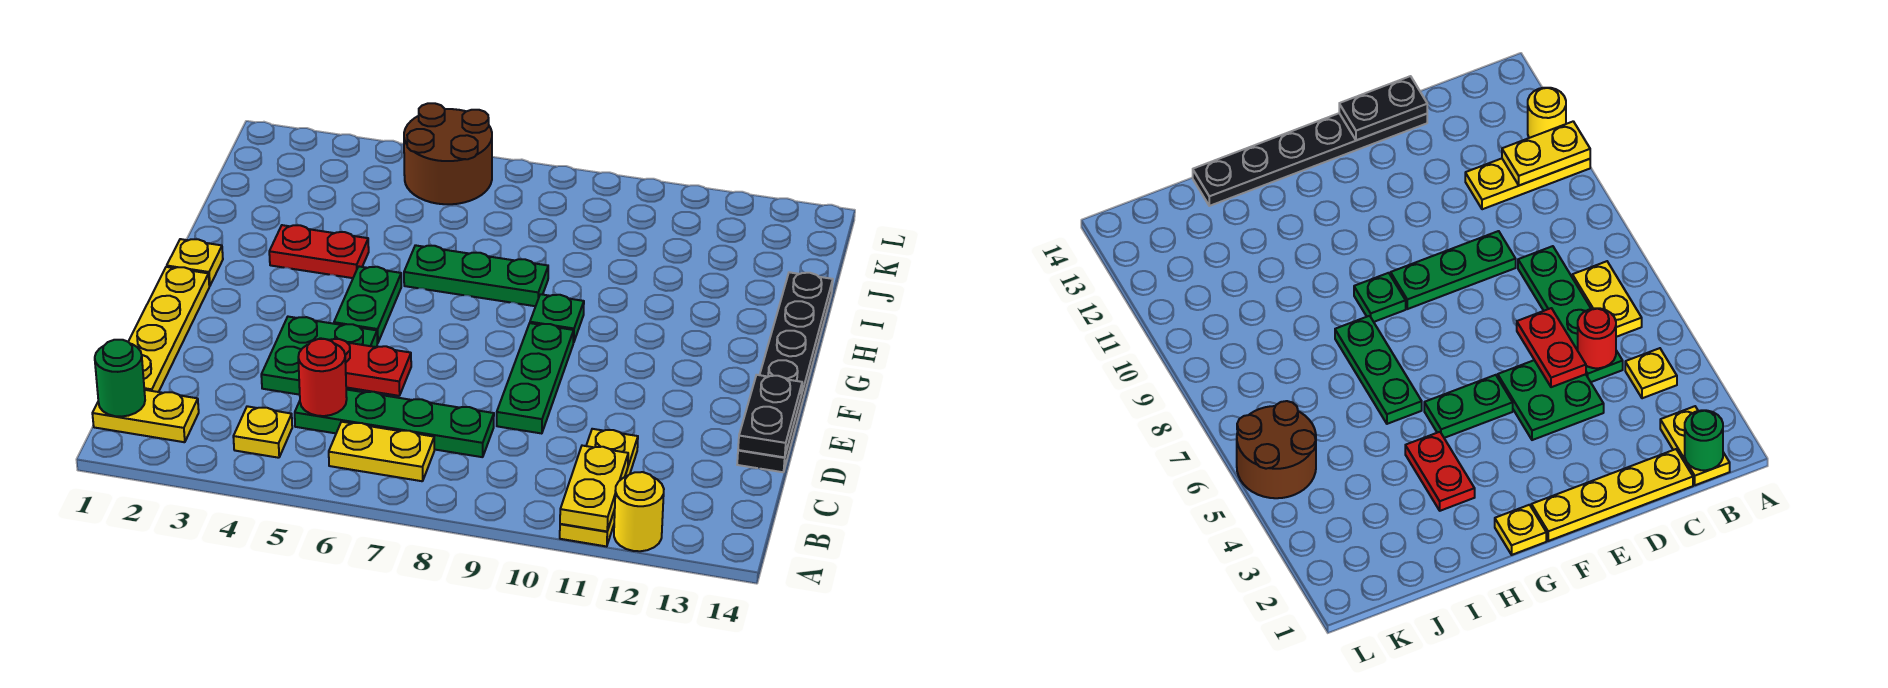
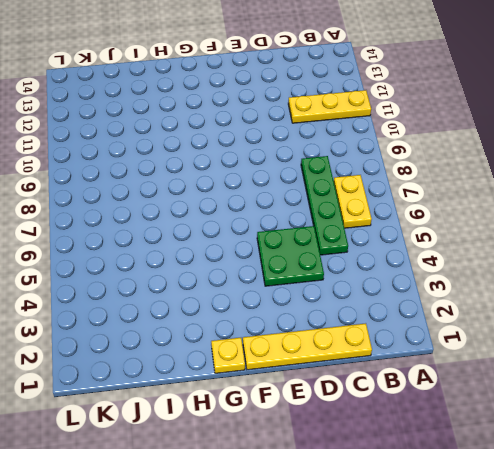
none -> yellow round brick A12 level 1
none -> yellow plate B1:B2 level 1
none -> yellow plate B4 level 1

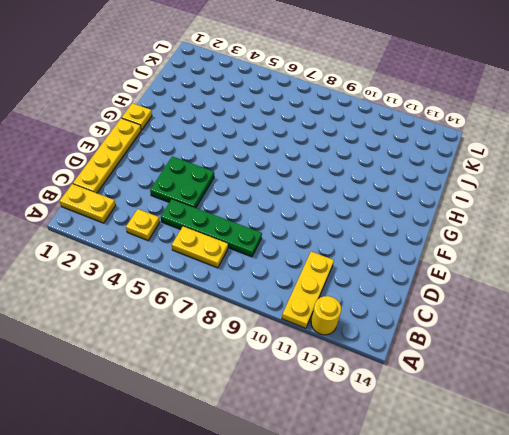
none -> green plate D9:F9 level 1
none -> black plate D14:I14 level 1
none -> green plate F5:G5 level 1

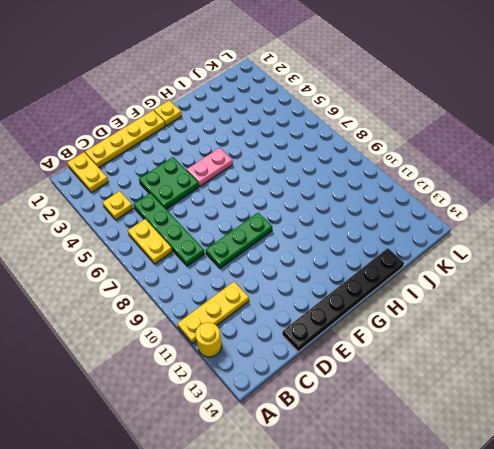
pink plate F5:G5 level 1 -> green plate F5:G5 level 1
none -> green plate G9 level 1
none -> red plate H3:H4 level 1
none -> green plate H6:H8 level 1

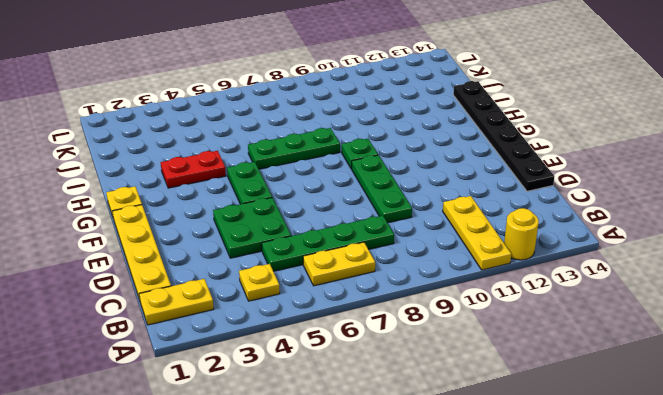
none -> brown round brick K5:L6 level 1
none -> yellow plate A11:B11 level 2
none -> green round brick B1 level 2

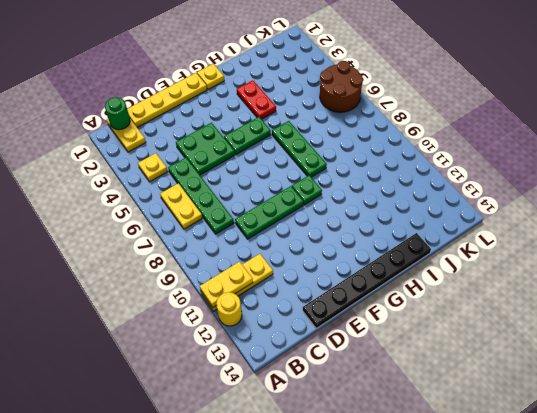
none -> red round brick C5 level 2
none -> red plate D5:D6 level 2
none -> black plate D14:E14 level 2

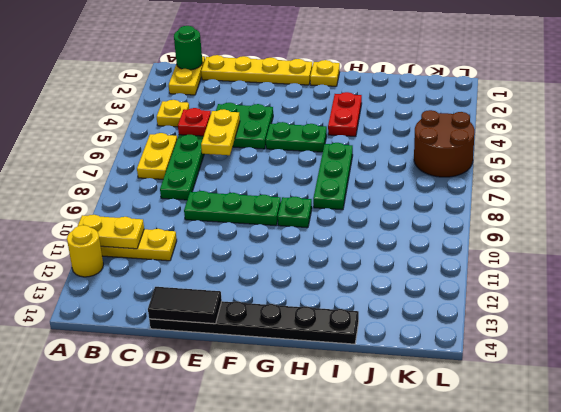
red plate C5 level 2 -> red round brick C5 level 2
yellow plate D5:D6 level 2 -> red plate D5:D6 level 2
black tile D14:E14 level 2 -> black plate D14:E14 level 2

